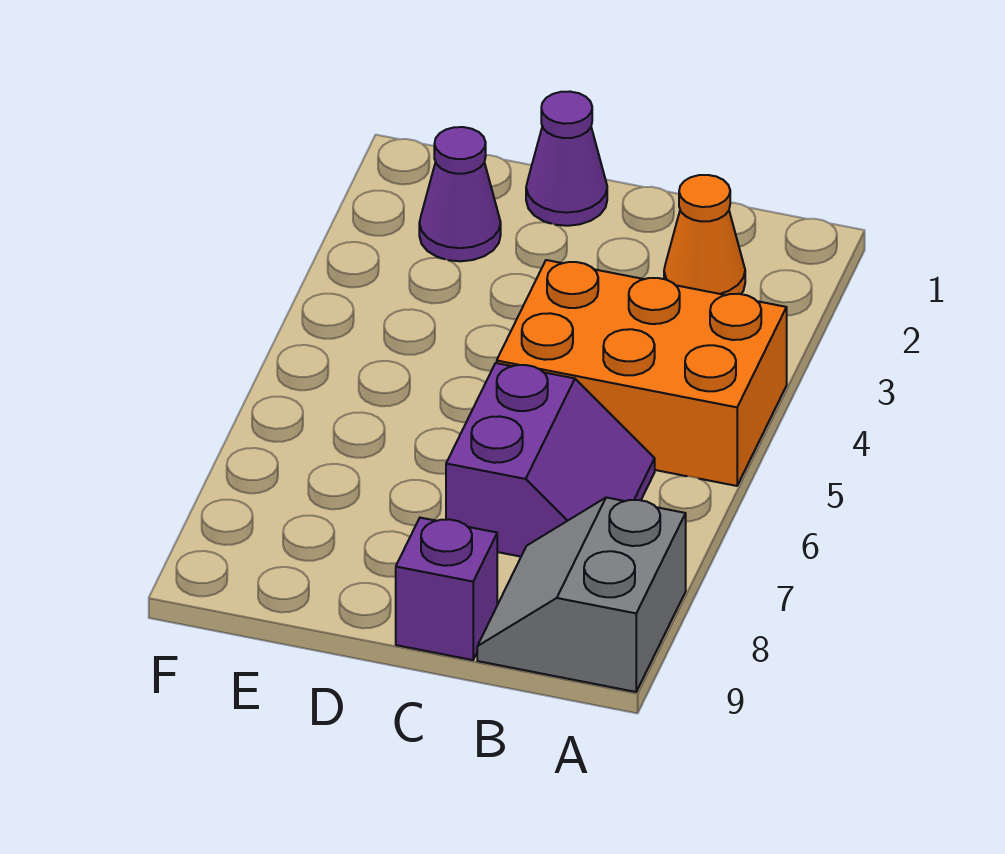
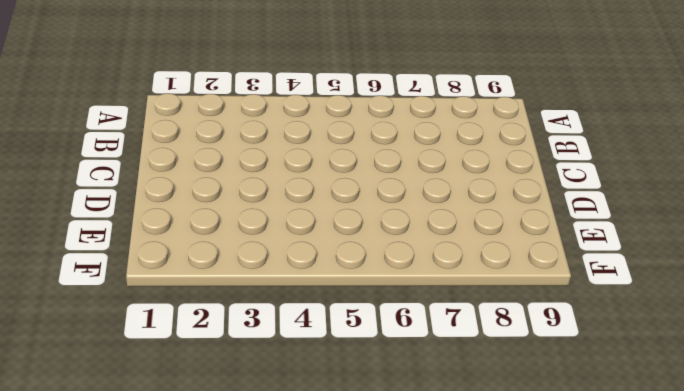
none -> orange brick A4:C5 level 1
none -> grey slope A8:B9 level 1 top A

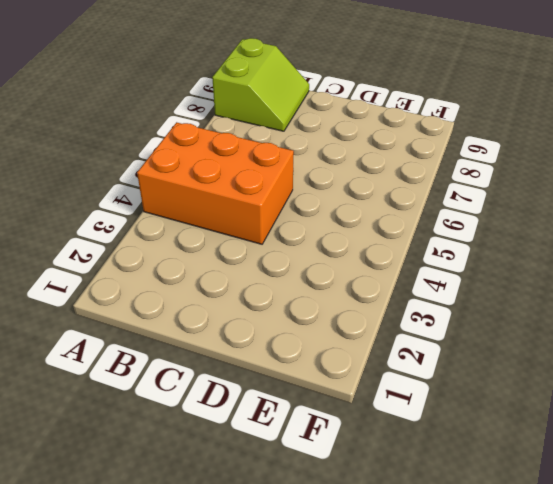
lime slope A8:B9 level 1 top A -> grey slope A8:B9 level 1 top A
none -> orange cone B2 level 1
none -> purple slope B6:C7 level 1 top C

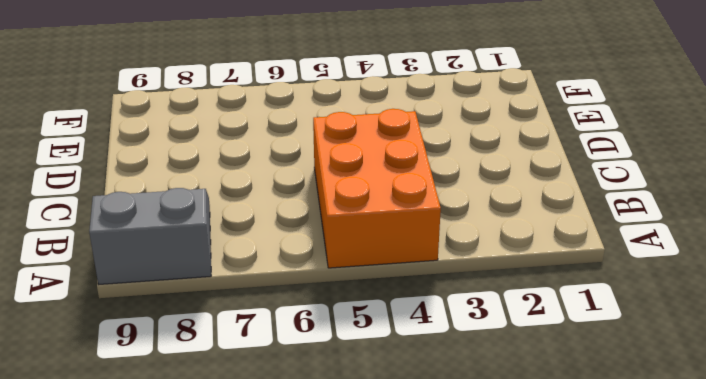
none -> orange cone B2 level 1
none -> purple slope B6:C7 level 1 top C

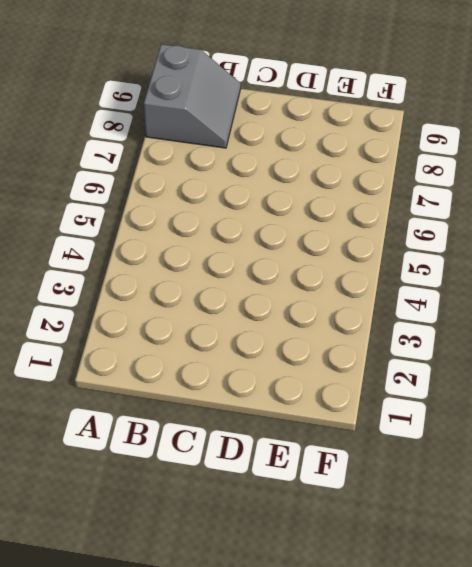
none -> orange brick A4:C5 level 1
none -> orange cone B2 level 1

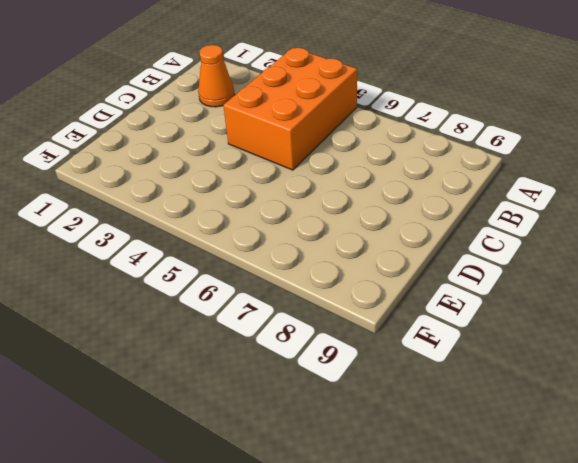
none -> grey slope A8:B9 level 1 top A
none -> purple slope B6:C7 level 1 top C

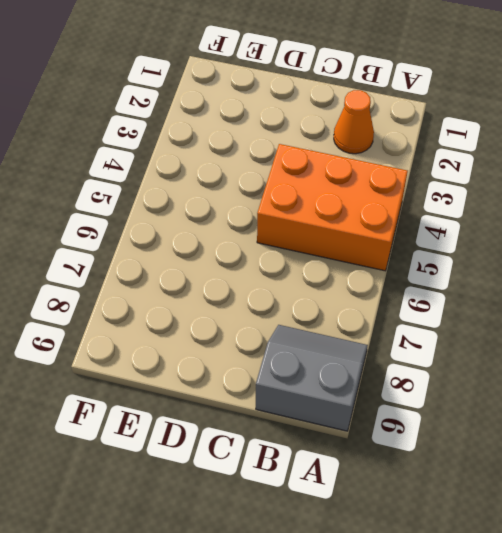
grey slope A8:B9 level 1 top 9 -> grey slope A8:B9 level 1 top A
none -> purple slope B6:C7 level 1 top C
none -> purple brick C9 level 1

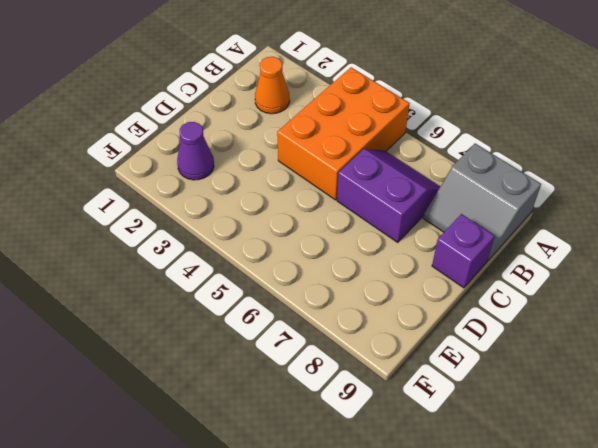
none -> purple cone D1 level 1

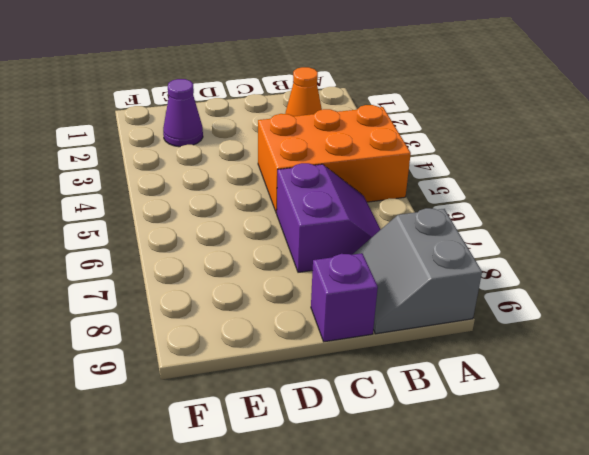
none -> purple cone D1 level 1

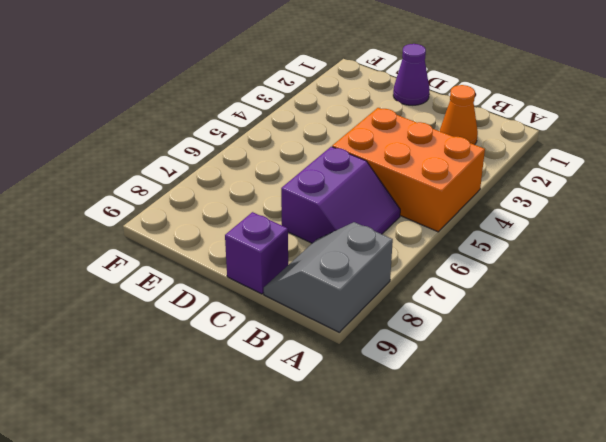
none -> purple cone E2 level 1

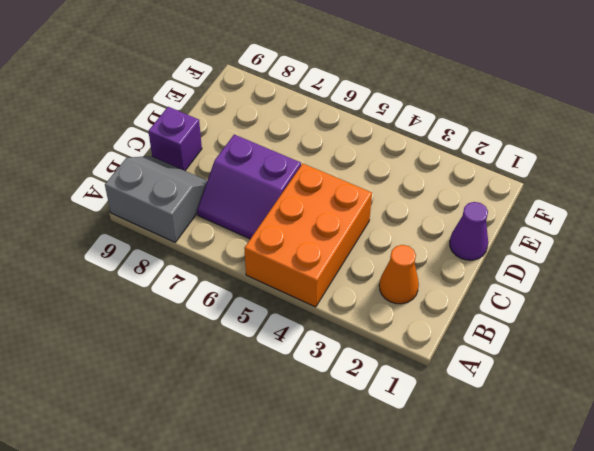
none -> purple cone E2 level 1

